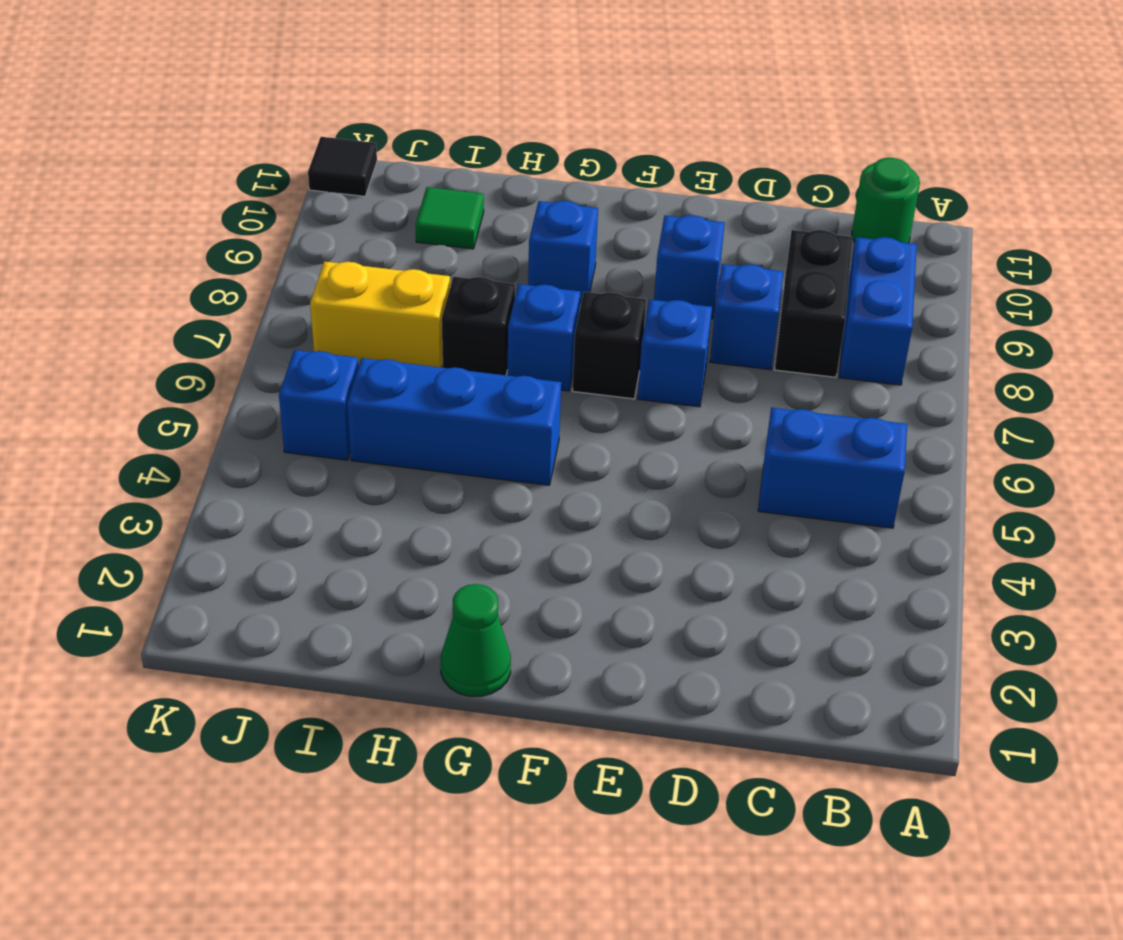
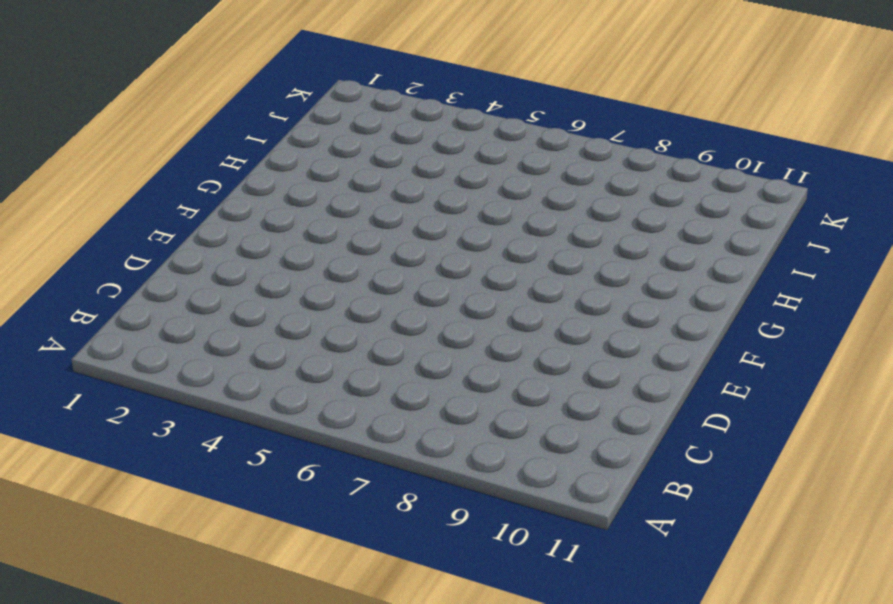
none -> blue brick B5:C5 level 1
none -> blue brick B8:B9 level 1
none -> green round brick B11 level 1

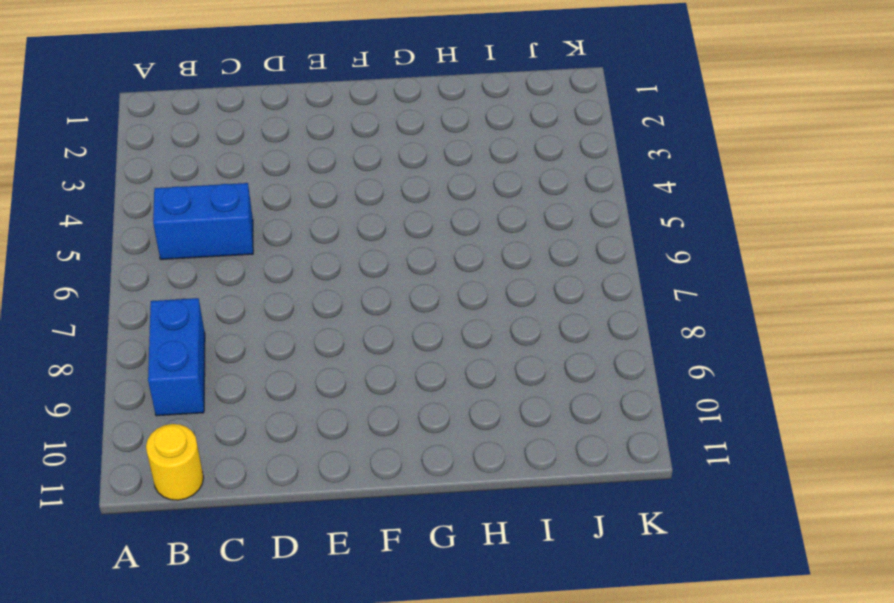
yellow round brick B11 level 1 -> green round brick B11 level 1
none -> black brick C8:C9 level 1
none -> blue brick D8 level 1
none -> blue brick E7 level 1

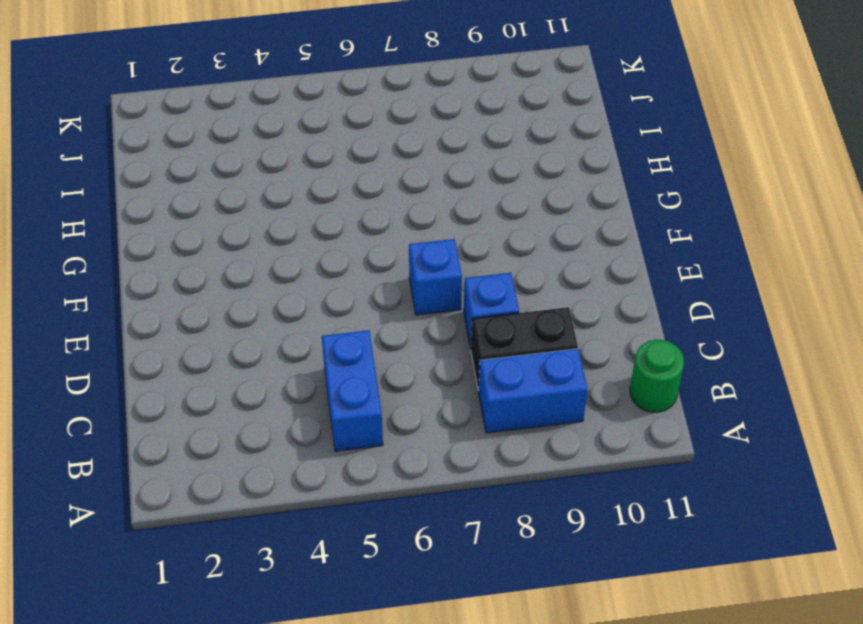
none -> blue brick E9 level 1
none -> black brick F7 level 1
none -> green cone G1 level 1

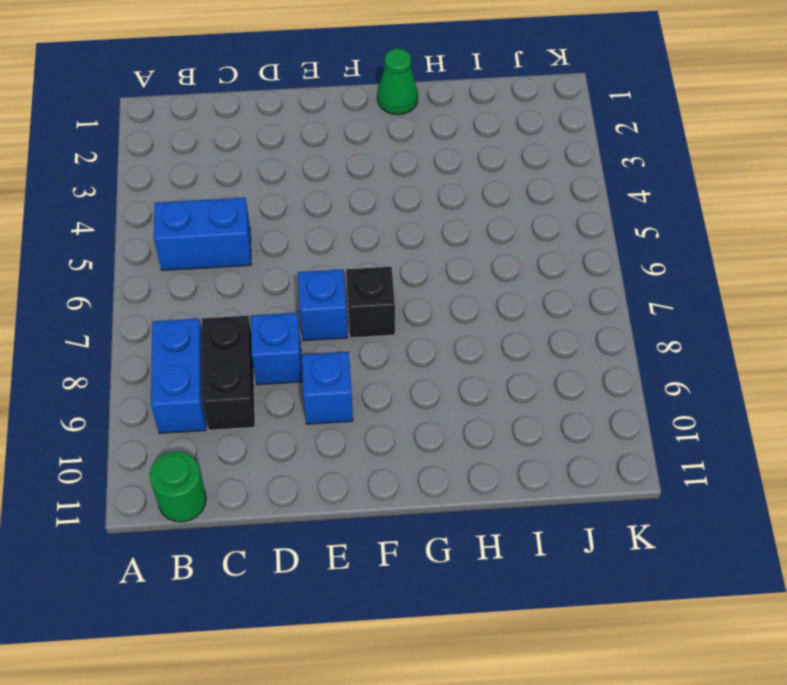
none -> blue brick G5:I5 level 1
none -> blue brick G7 level 1
none -> blue brick G9 level 1

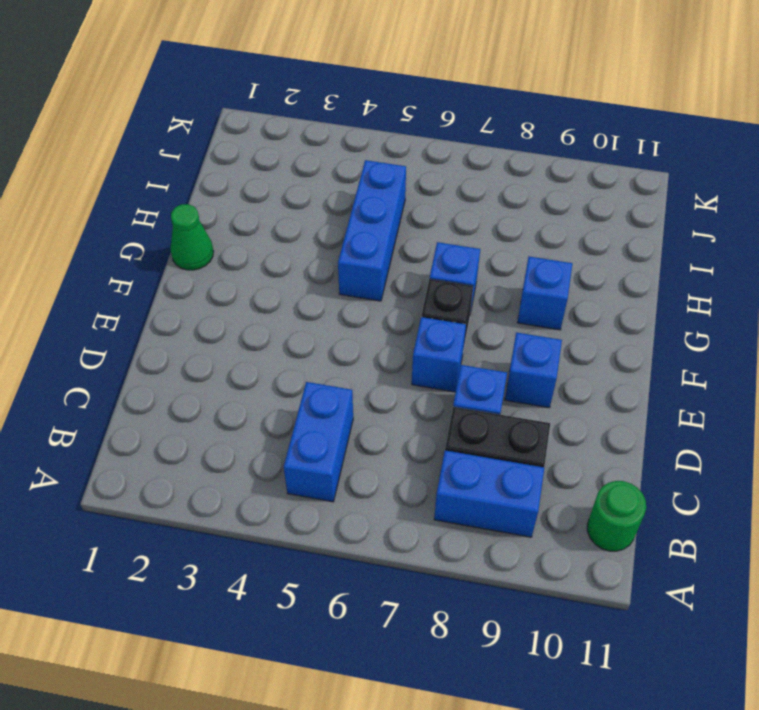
none -> black brick H7 level 1
none -> yellow brick I7:J7 level 1
none -> green tile I10 level 1

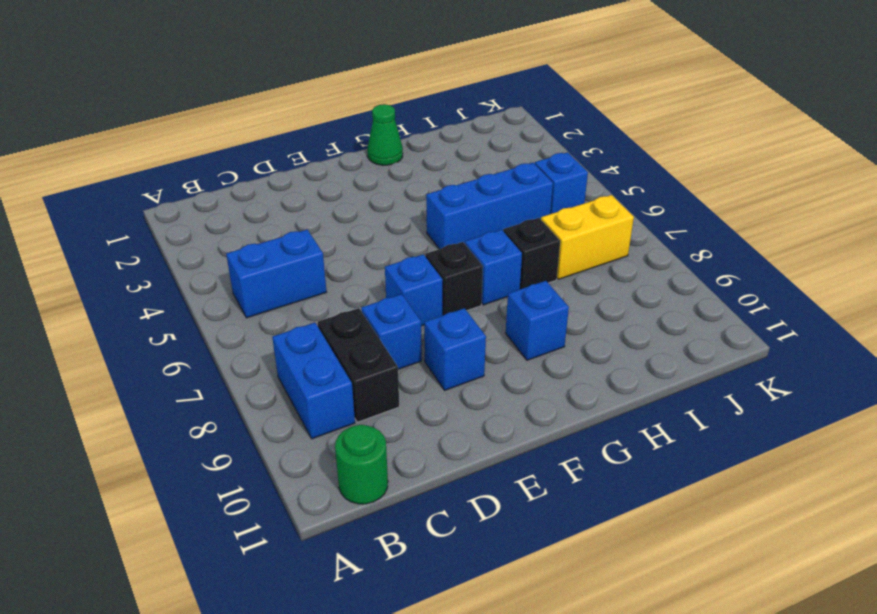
none -> green tile I10 level 1
none -> black tile K11 level 1

